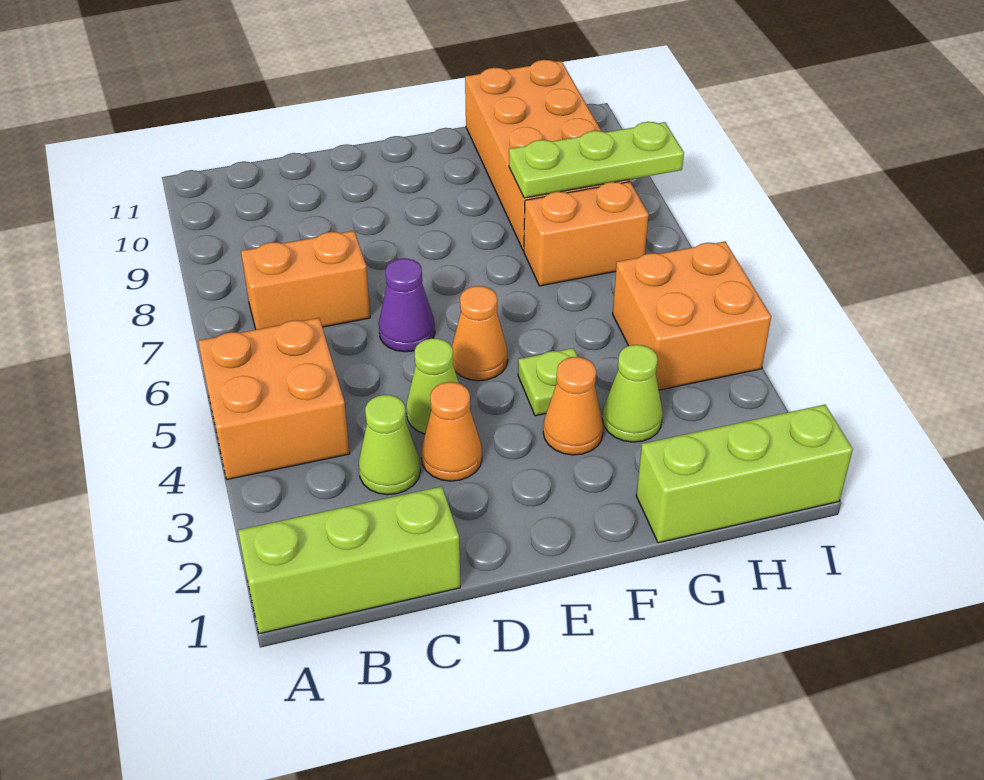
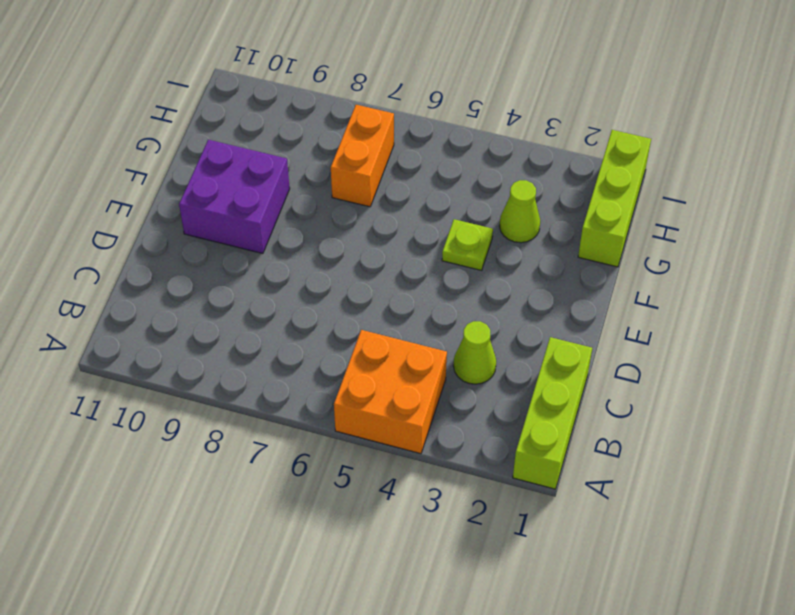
purple brick E9:F10 level 1 -> none
none -> orange brick B7:C7 level 1
none -> orange cone D3 level 1
none -> lime cone D4 level 1

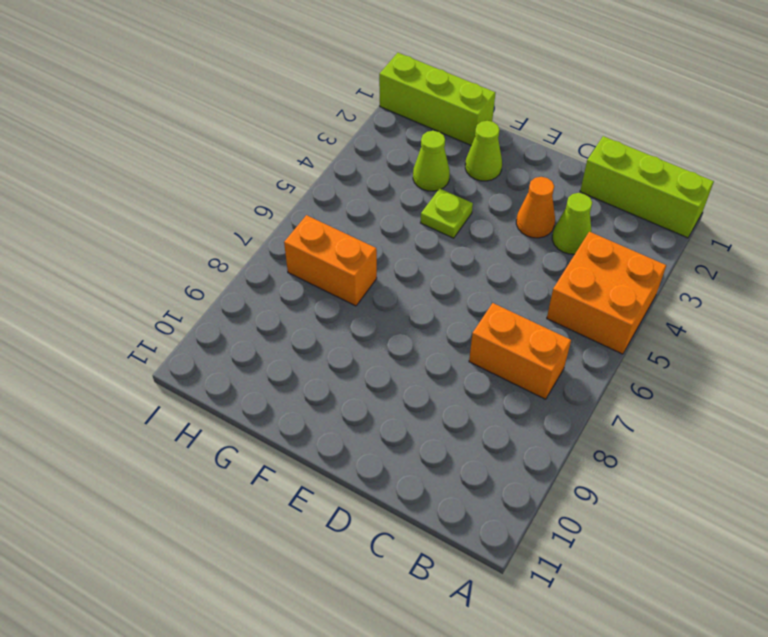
lime cone F2 level 1 -> lime cone D4 level 1
none -> purple cone D6 level 1
none -> orange cone E5 level 1
none -> orange cone F3 level 1

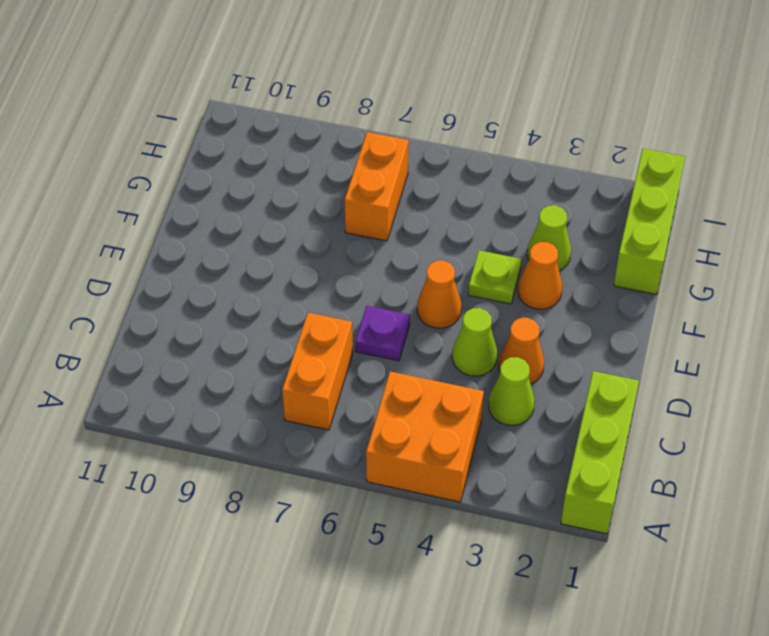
purple plate D6 level 1 -> purple cone D6 level 1
none -> orange brick G8:H11 level 1
none -> orange brick H4:I5 level 1
none -> lime plate G8:I8 level 2

